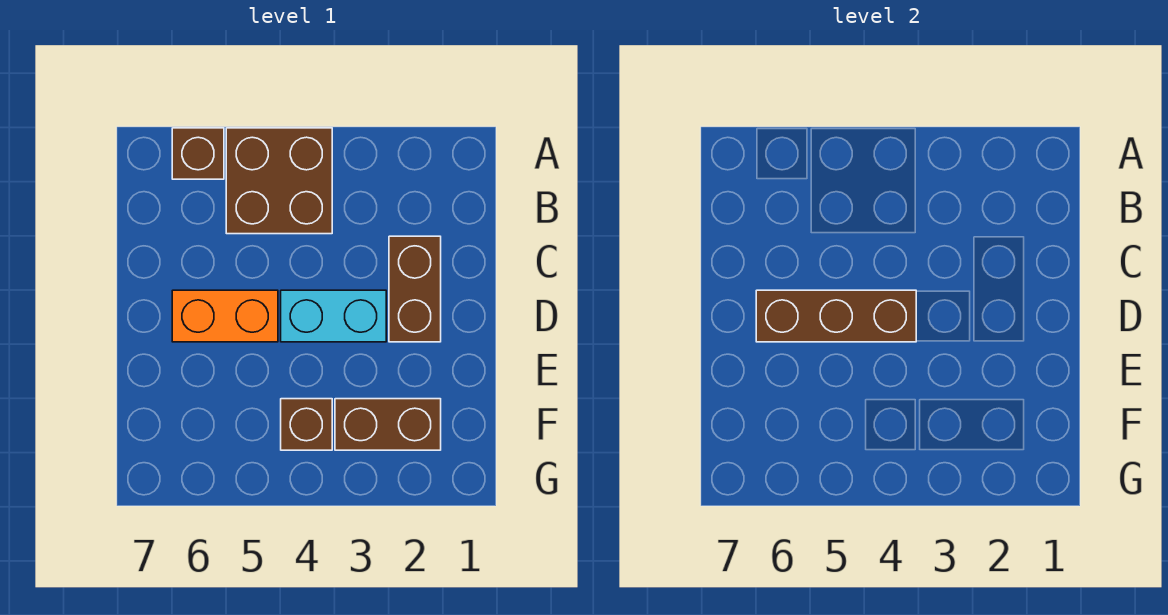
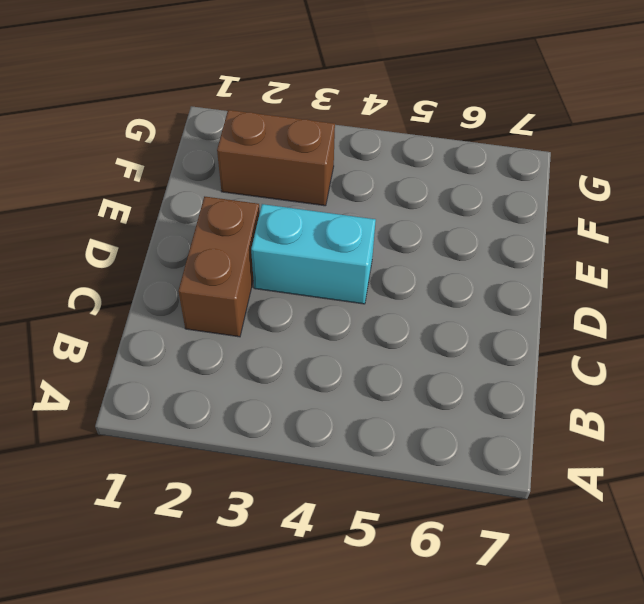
none -> brown brick A4:B5 level 1
none -> brown brick A6 level 1

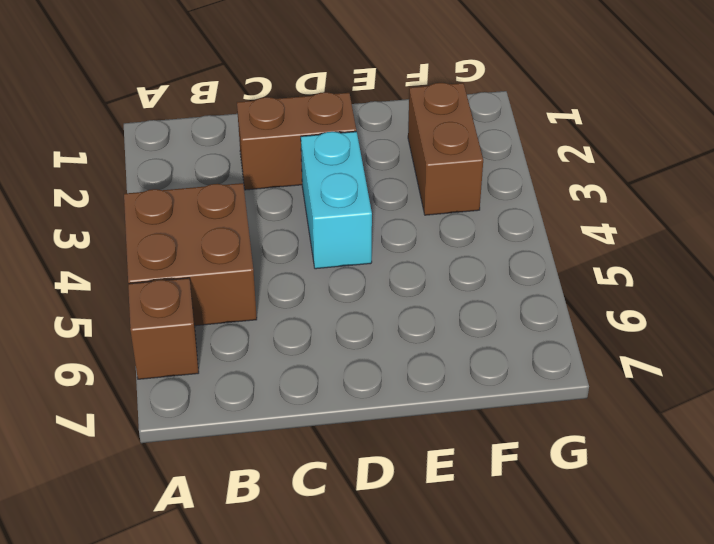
none -> orange brick D5:D6 level 1
none -> brown brick F4 level 1

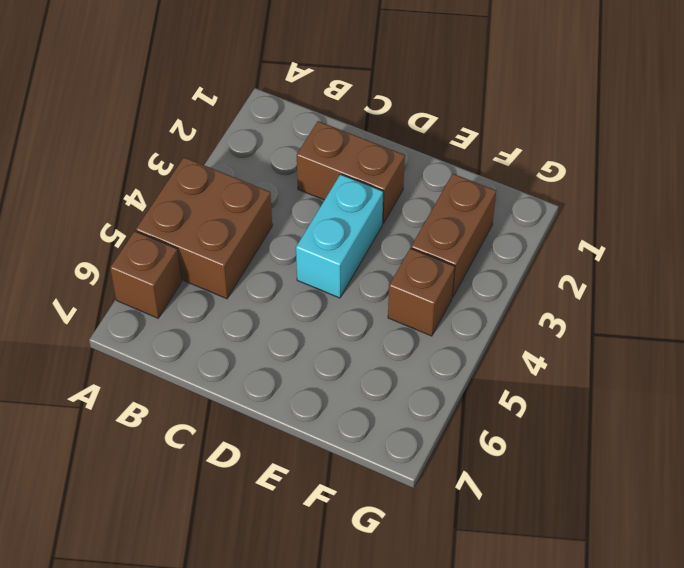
none -> orange brick D5:D6 level 1
none -> brown brick D4:D6 level 2

